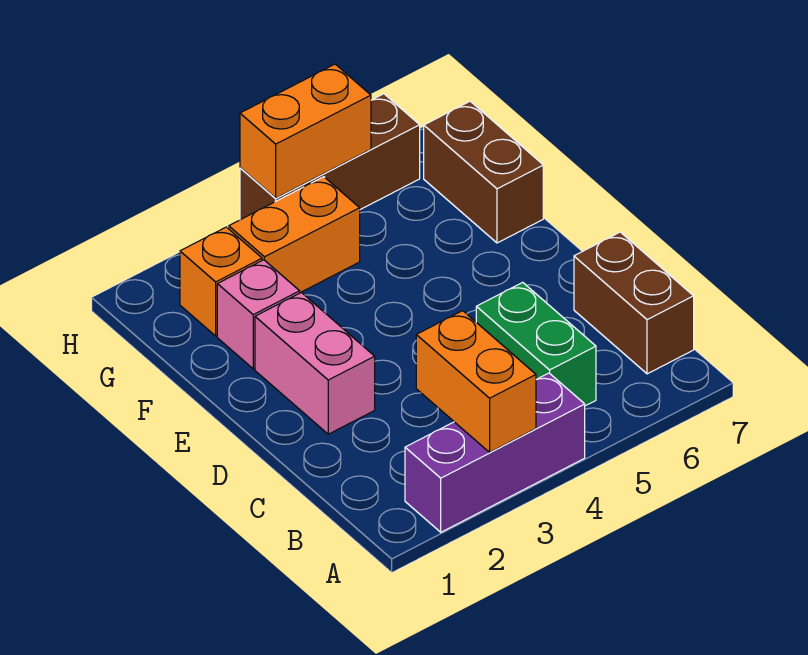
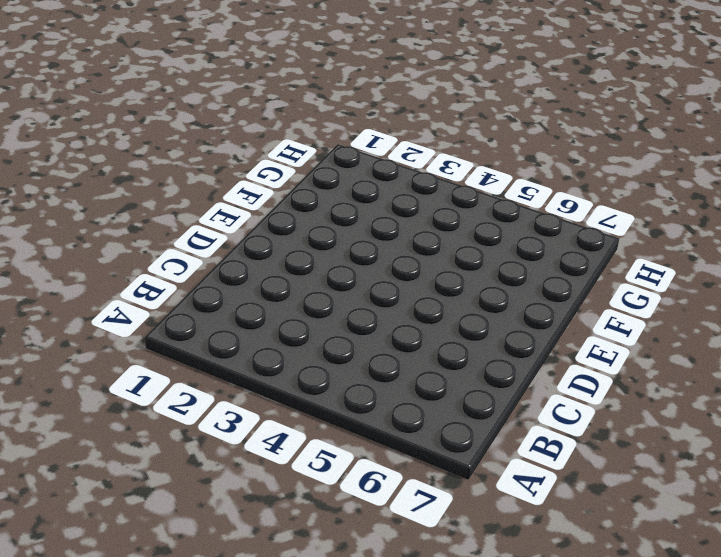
none -> purple brick A2:A4 level 1
none -> green brick B5:C5 level 1

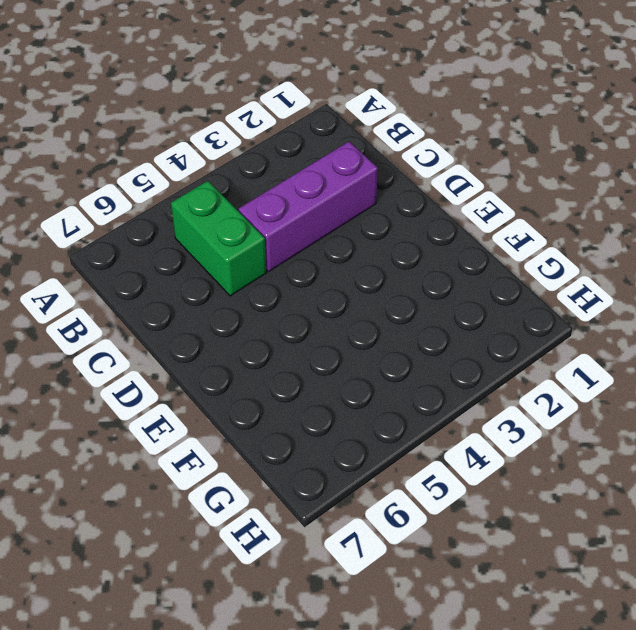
purple brick C2:C4 level 1 -> purple brick A2:A4 level 1
none -> brown brick B7:C7 level 1
none -> pink brick D2:E2 level 1

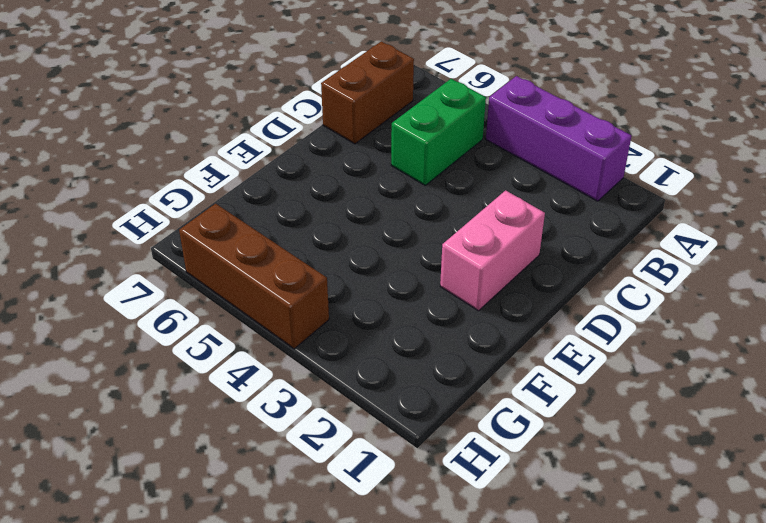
none -> pink brick F2 level 1
none -> brown brick F7:G7 level 1

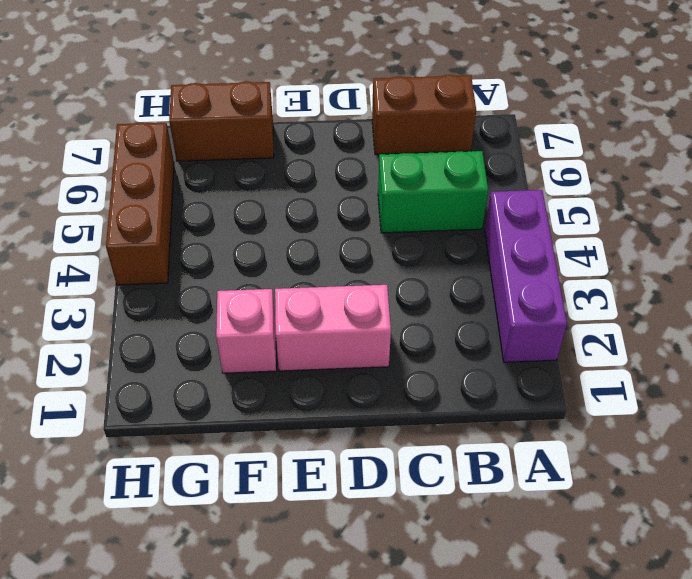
none -> orange brick G2 level 1
none -> orange brick G3:G4 level 1

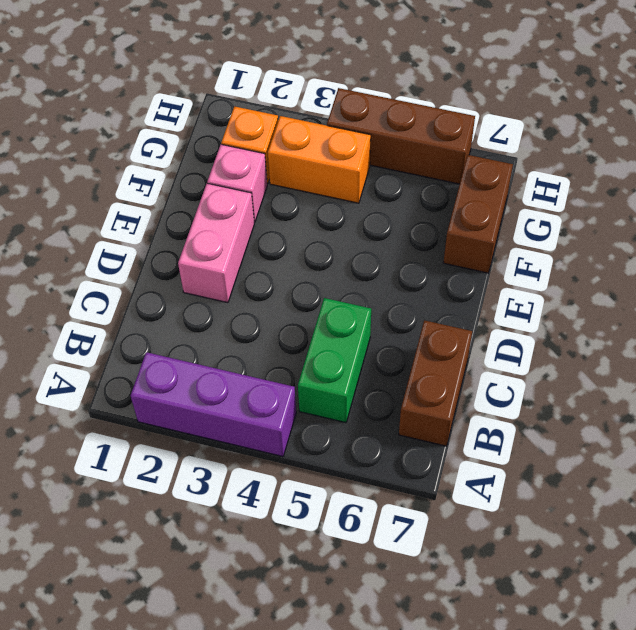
none -> orange brick A3:B3 level 2
none -> orange brick H4:H5 level 2

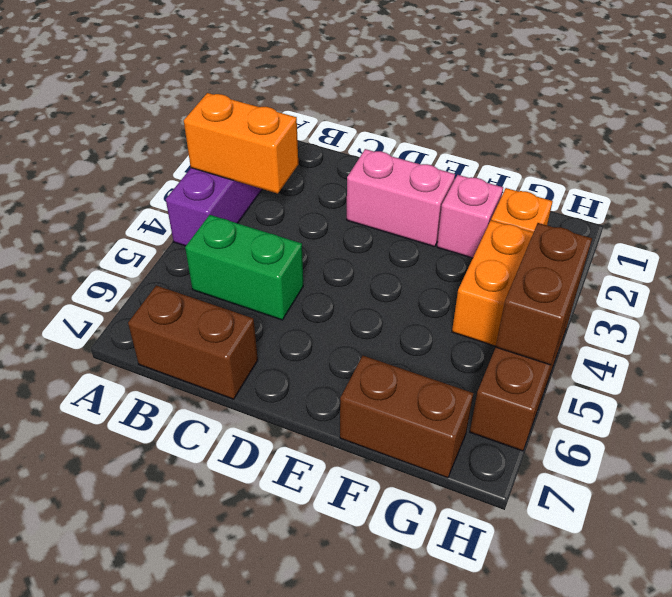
brown brick H4:H5 level 2 -> orange brick H4:H5 level 2

